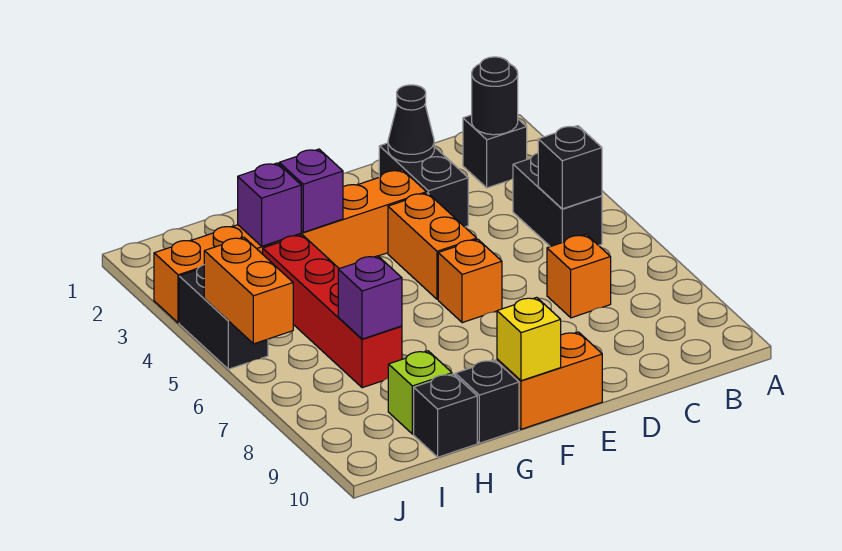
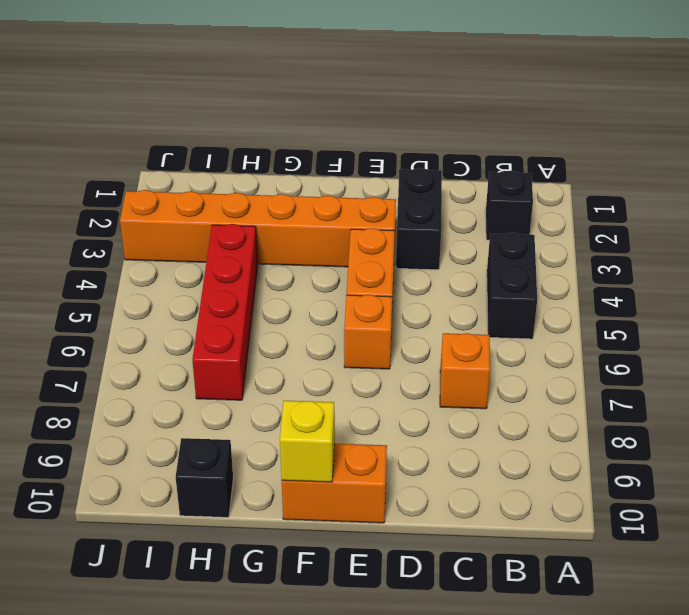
none -> black brick G10 level 1
none -> lime brick H9 level 1
none -> black brick J4:J5 level 1

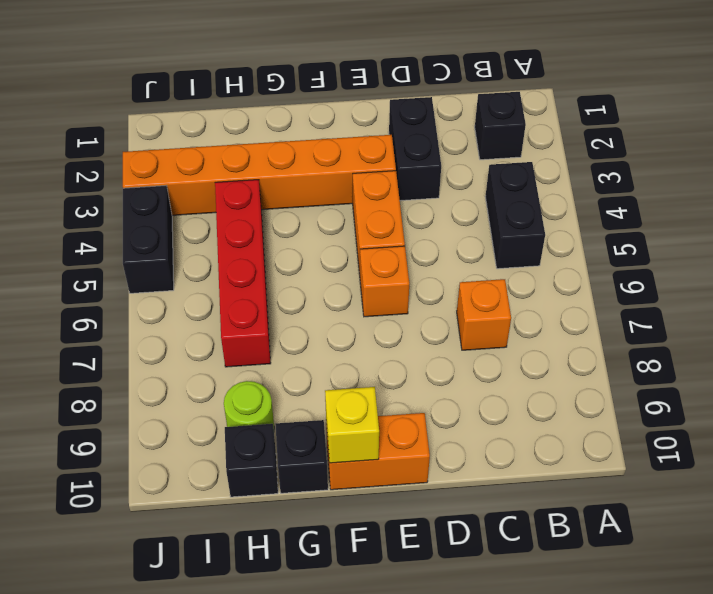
lime round brick H9 level 1 -> lime brick H9 level 1
none -> black round brick B2 level 2
none -> black brick B5 level 2
none -> black cone D2 level 2

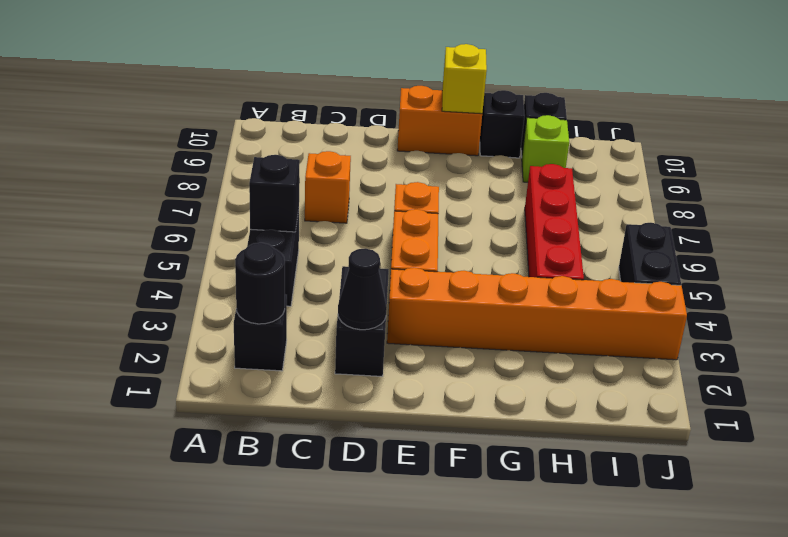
none -> purple brick G3 level 2
none -> purple brick H3 level 2
none -> purple brick H7 level 2

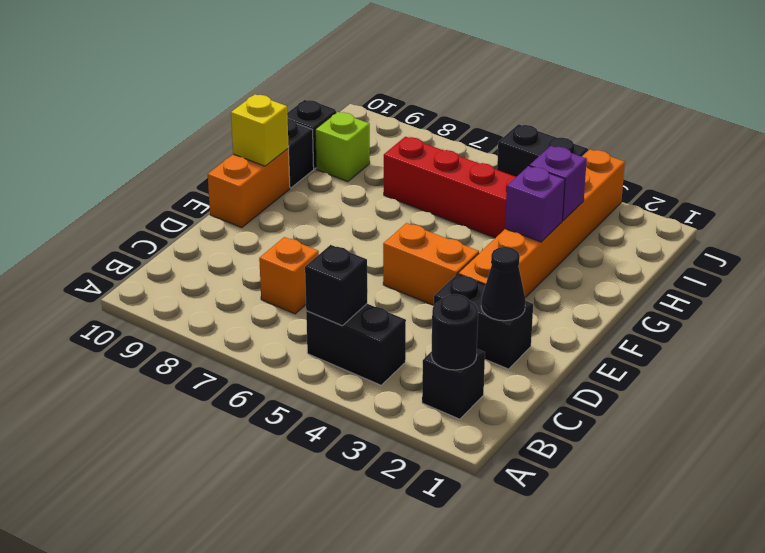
none -> orange brick E6 level 1
none -> purple brick H7 level 2
none -> orange brick J5:J6 level 2

